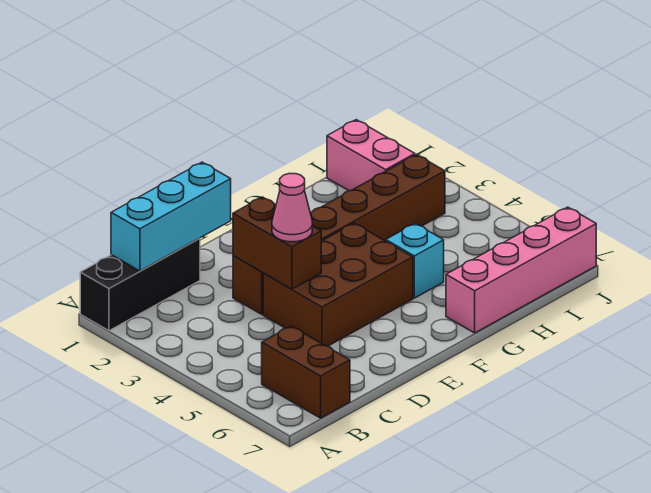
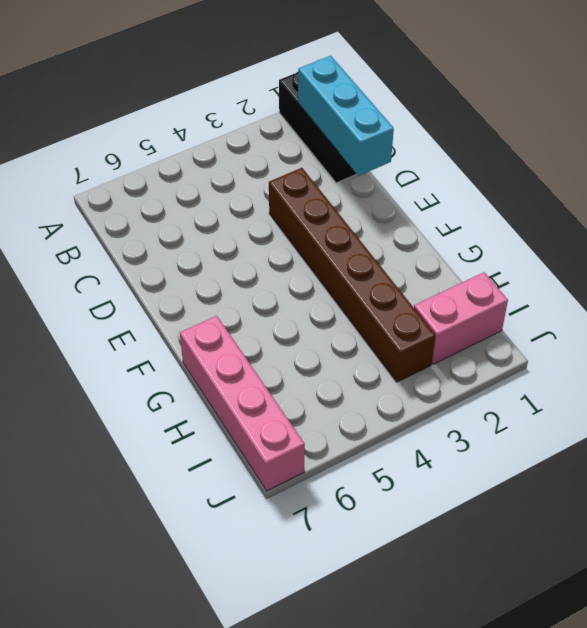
none -> brown brick B6:B7 level 1
none -> brown brick D4:F5 level 1

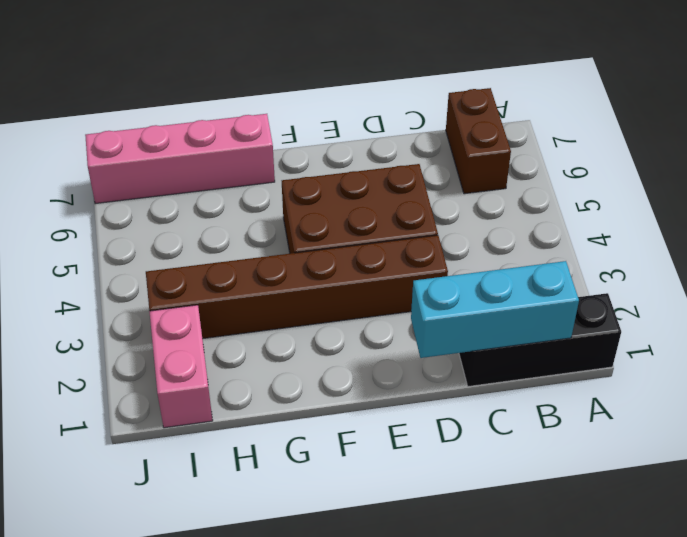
none -> cyan brick G5 level 1
none -> brown brick D3:D4 level 2

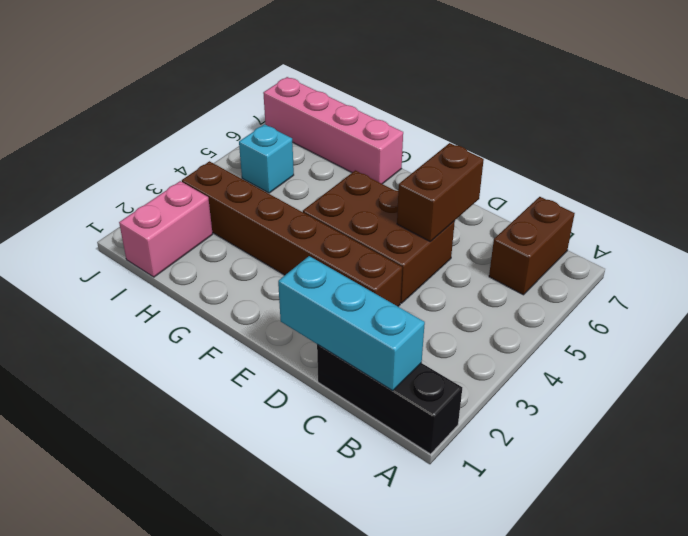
brown brick D5:D6 level 2 -> brown brick D3:D4 level 2
cyan brick I5 level 1 -> cyan brick G5 level 1
none -> pink cone D4 level 3

